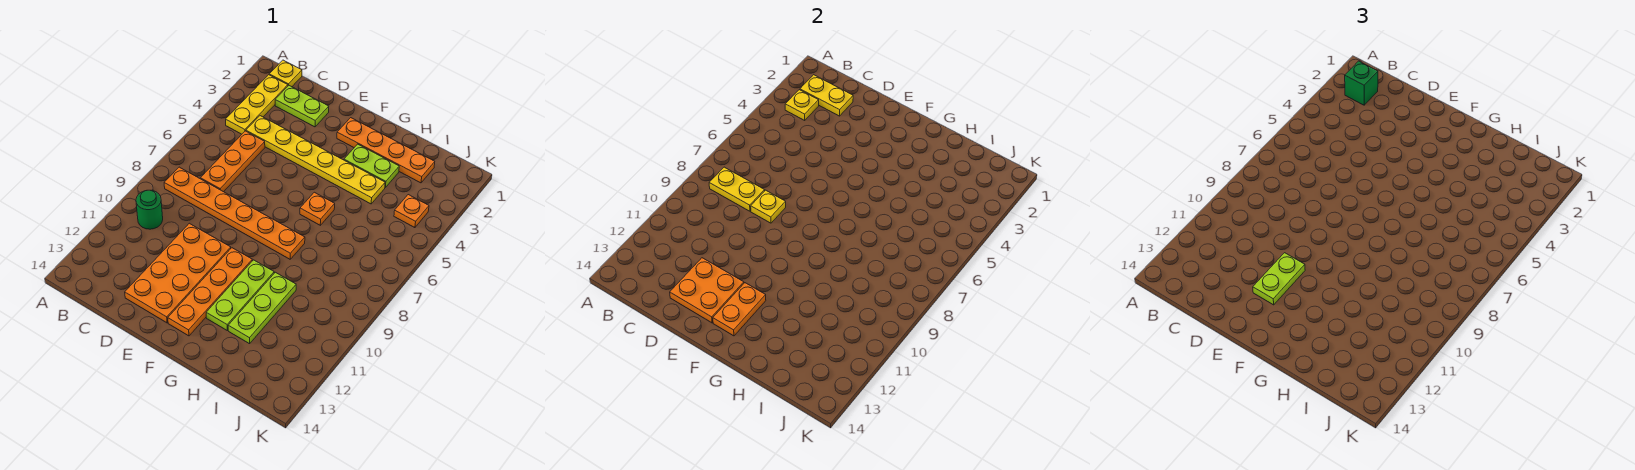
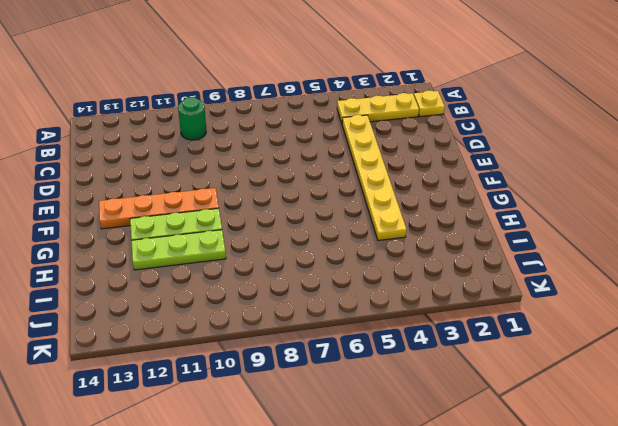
none -> orange plate B8:G8 level 1
none -> lime plate C2:D2 level 1
none -> orange plate C5:C7 level 1

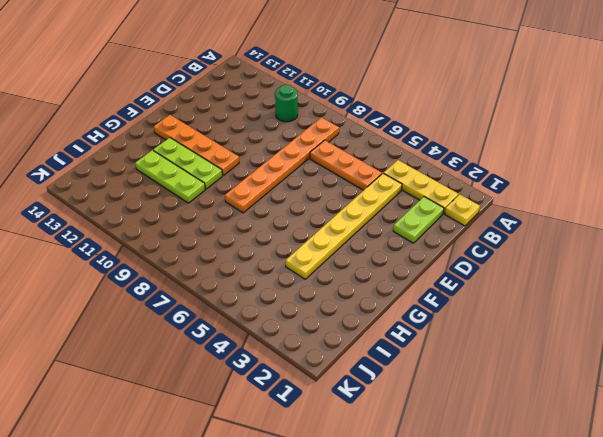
none -> orange plate D10:E13 level 1
none -> orange plate F2:I2 level 1
none -> lime plate G3:H3 level 1

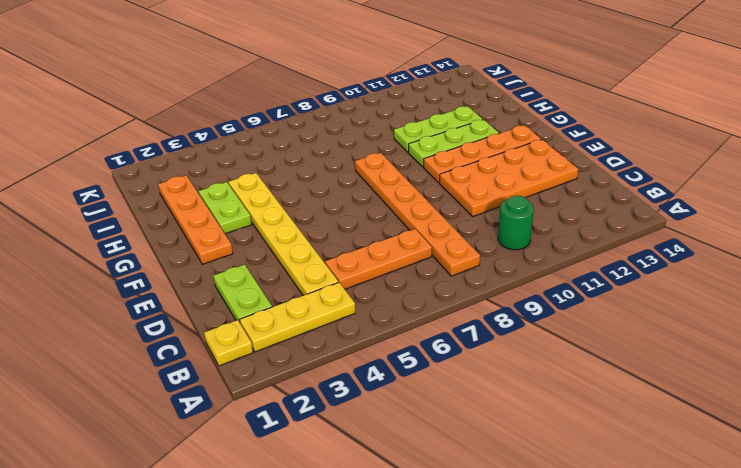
none -> orange plate G6 level 1
none -> orange plate J4 level 1
none -> yellow plate B2:C2 level 2

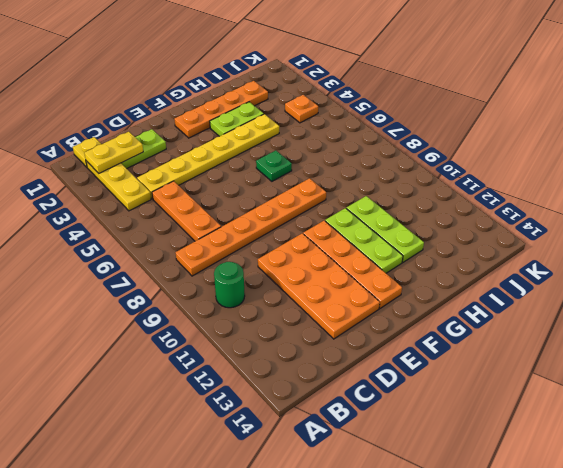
green plate G6 level 1 -> orange plate G6 level 1
none -> yellow plate B3 level 2
none -> yellow plate B8:C8 level 2
none -> yellow plate D8 level 2

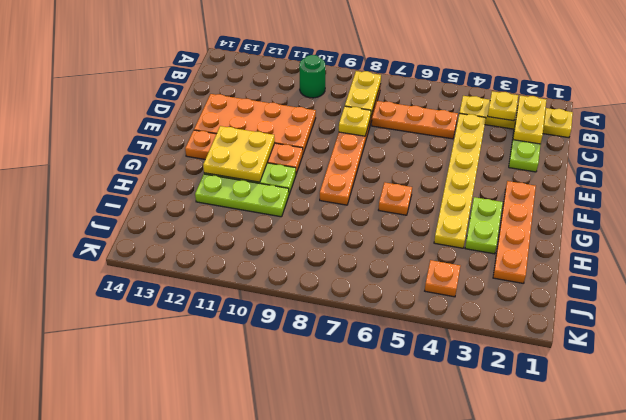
yellow plate F11:G12 level 2 -> orange plate F12:F13 level 2
none -> orange plate D12:E13 level 2
none -> green brick B2 level 3
none -> lime plate E11:E12 level 3

